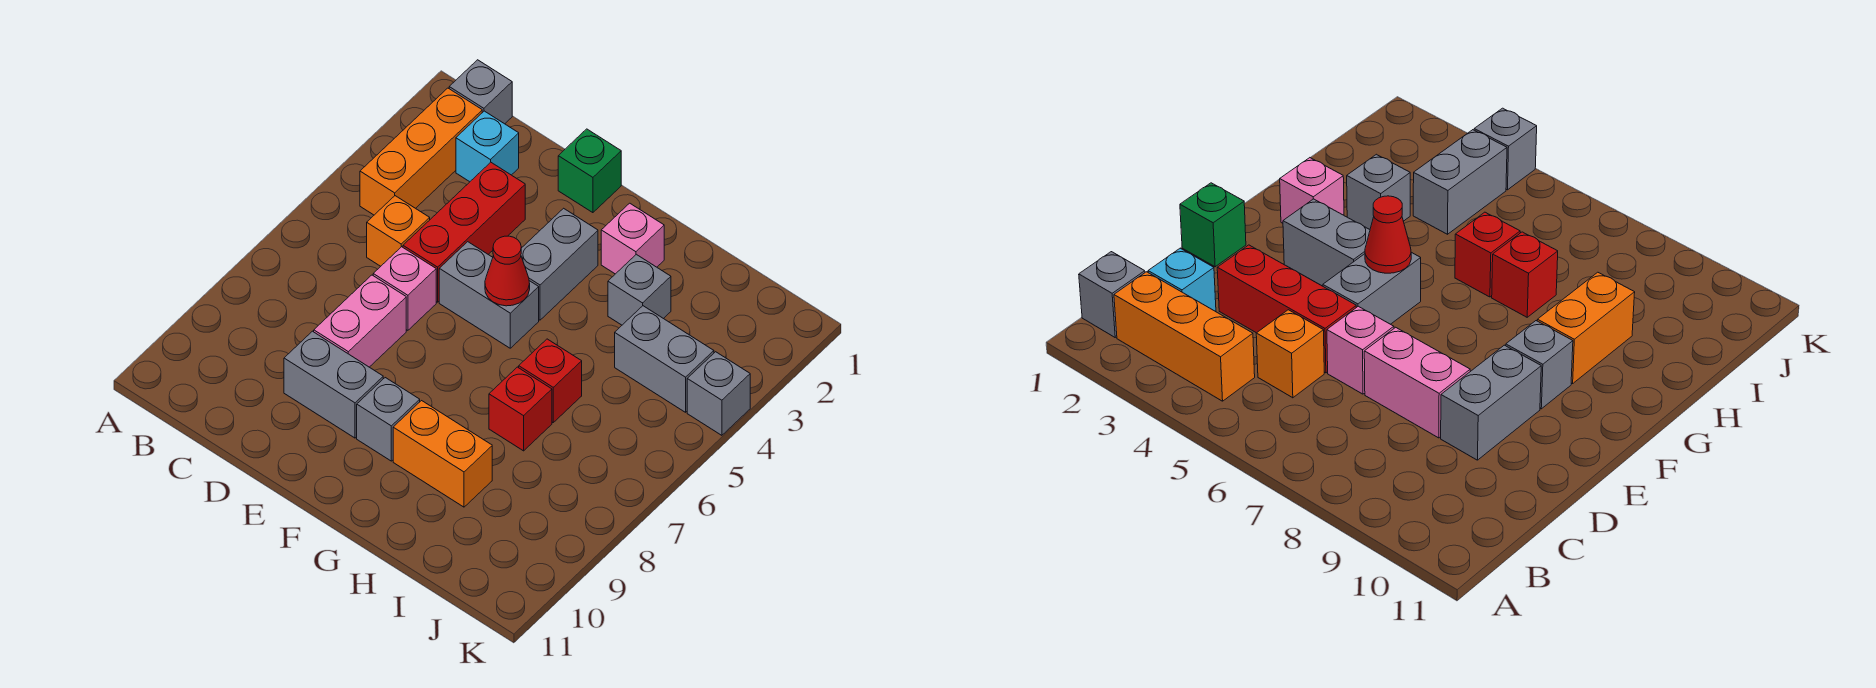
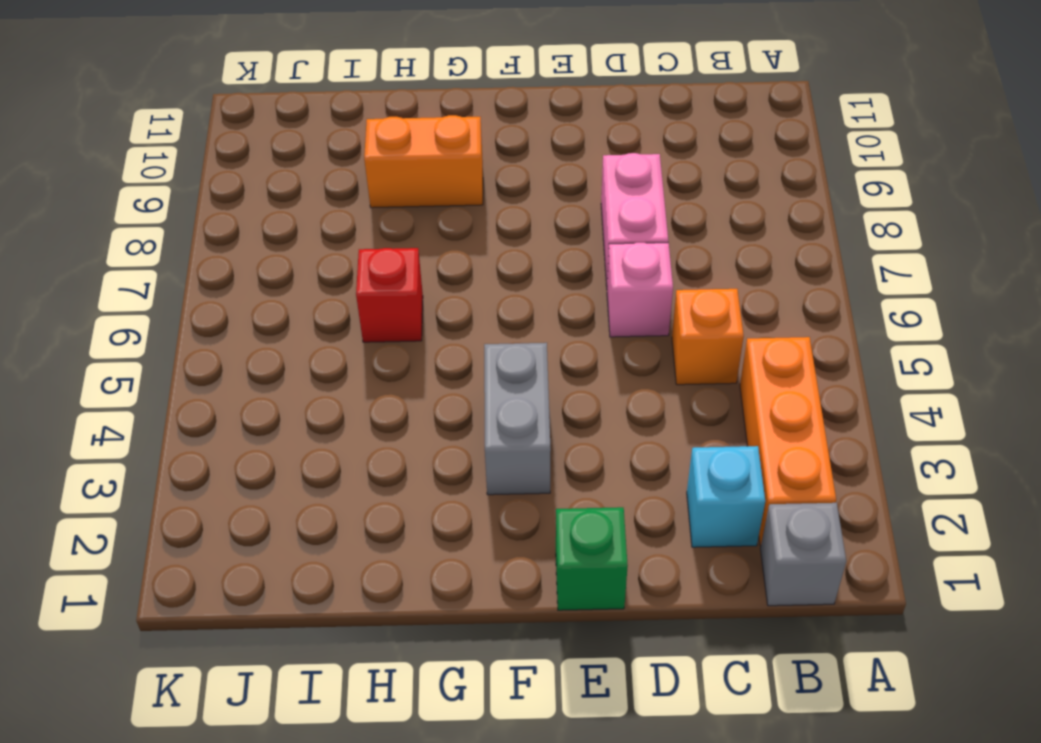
none -> red brick D3:D5 level 1
none -> grey brick D9:E9 level 1
none -> grey brick E5:F5 level 1

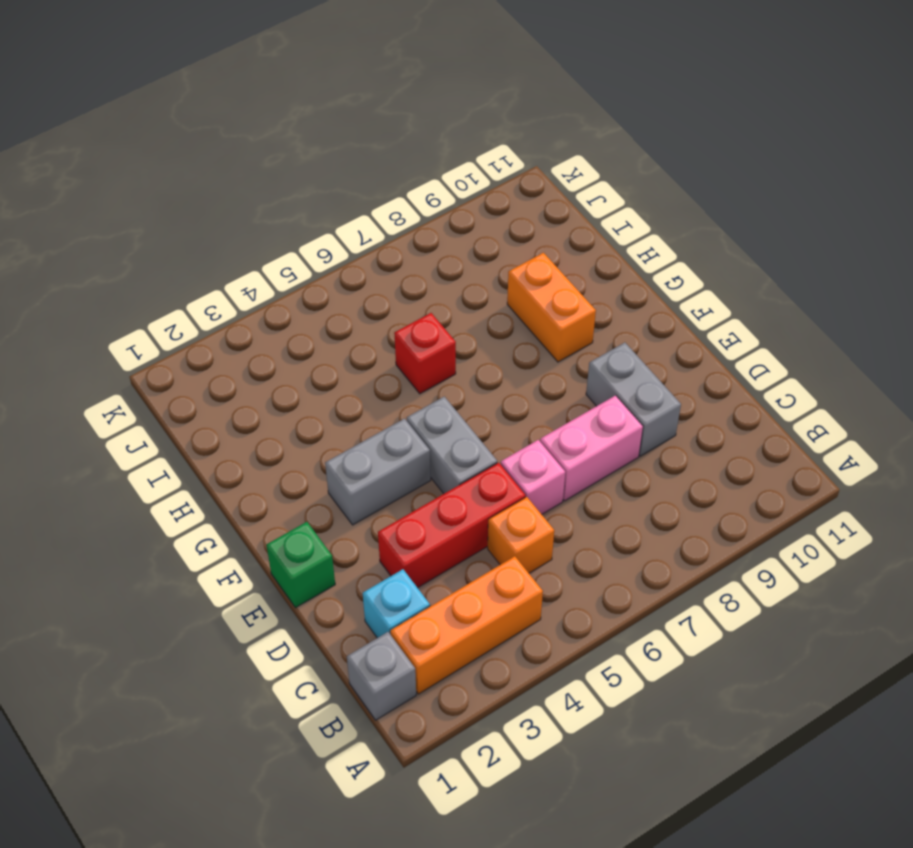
none -> grey brick F9 level 1
none -> pink brick G2 level 1
none -> grey brick H3 level 1

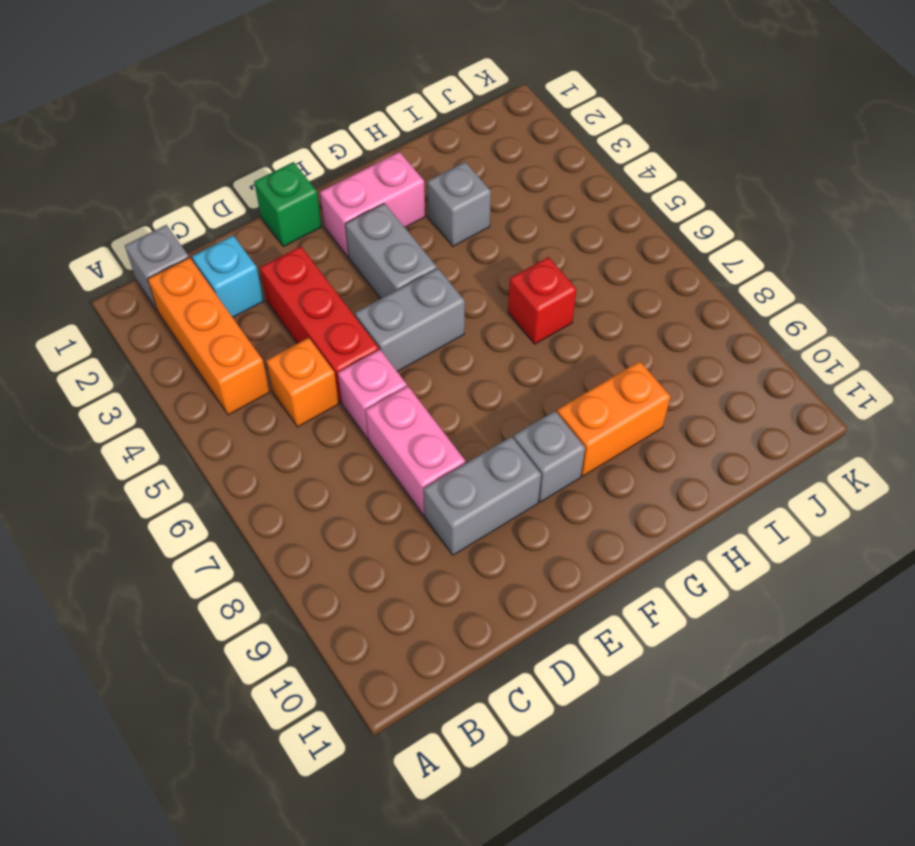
pink brick F2:G2 level 1 -> pink brick G2 level 1
none -> red brick H7 level 1
none -> grey brick I4:J4 level 1
none -> grey brick K4 level 1

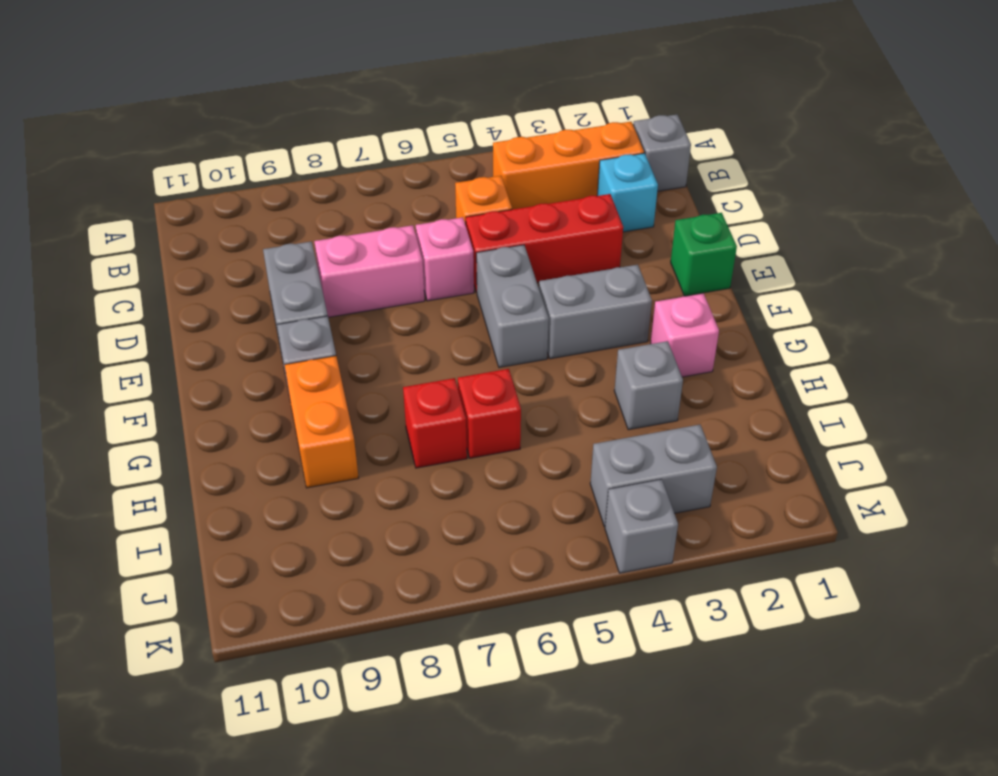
grey brick J3:J4 level 1 -> grey brick I4:J4 level 1
none -> red cone F5 level 2

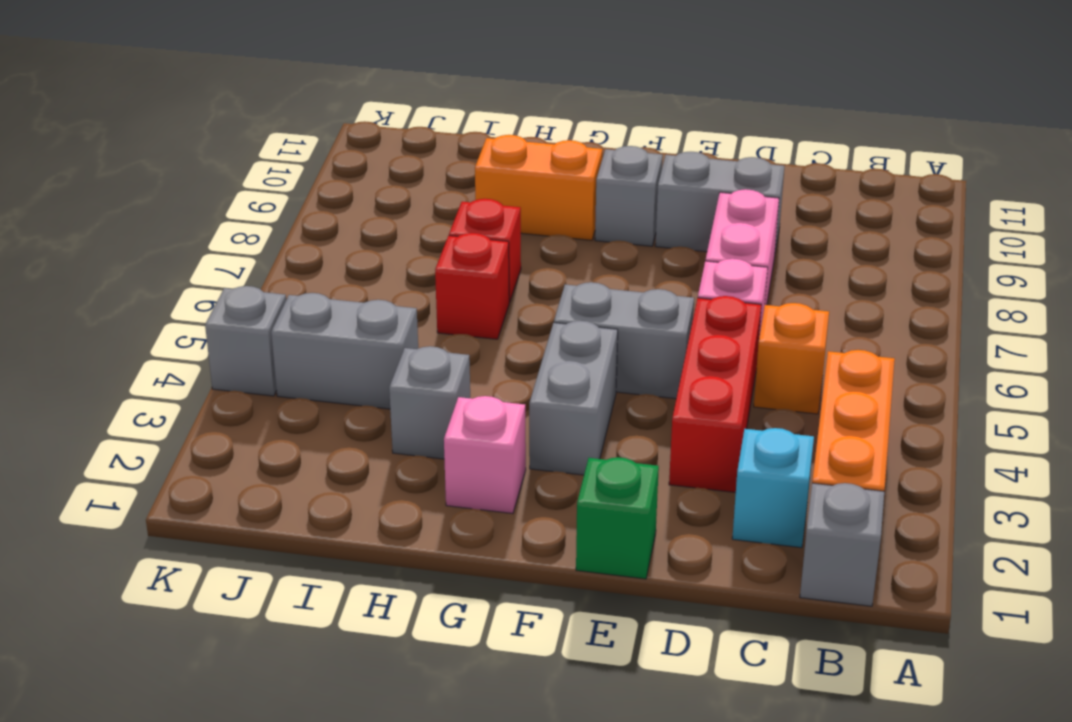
none -> red cone F5 level 2

